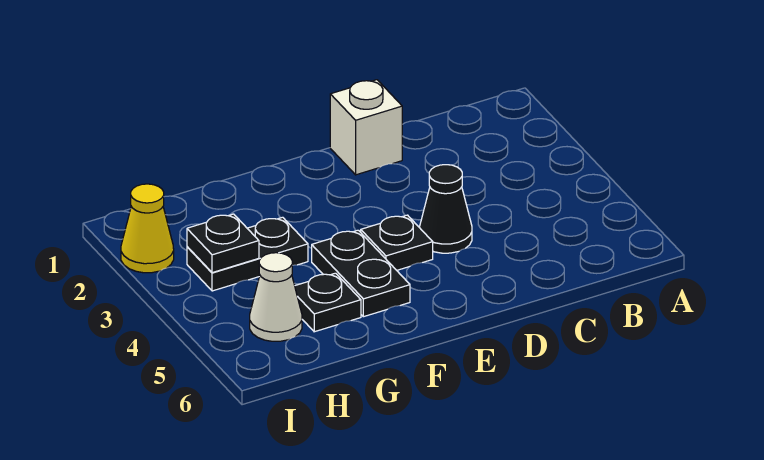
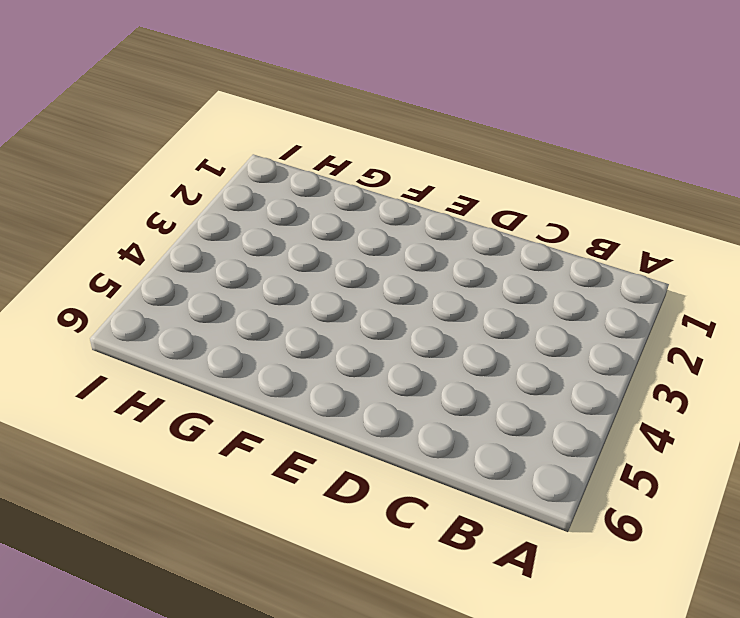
none -> white brick D1 level 1
none -> black cone D4 level 1

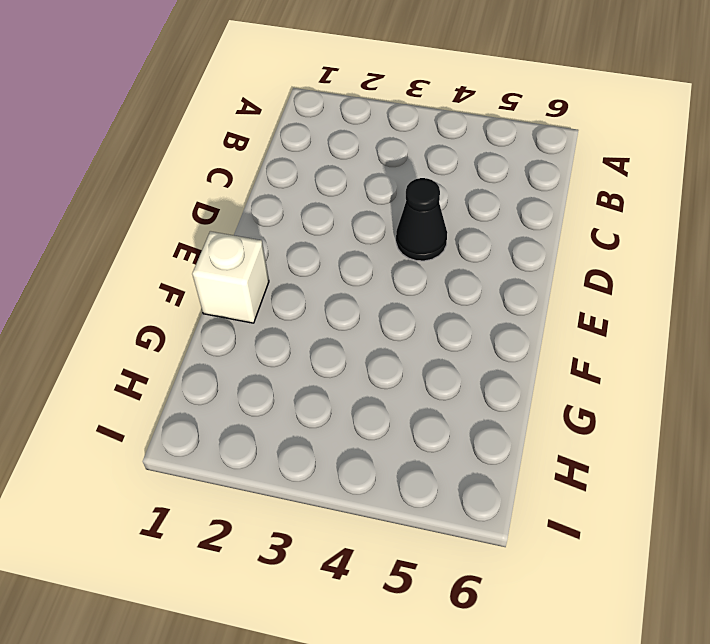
white brick F1 level 1 -> white brick D1 level 1
none -> black plate E4 level 1
none -> black plate F4:F5 level 1

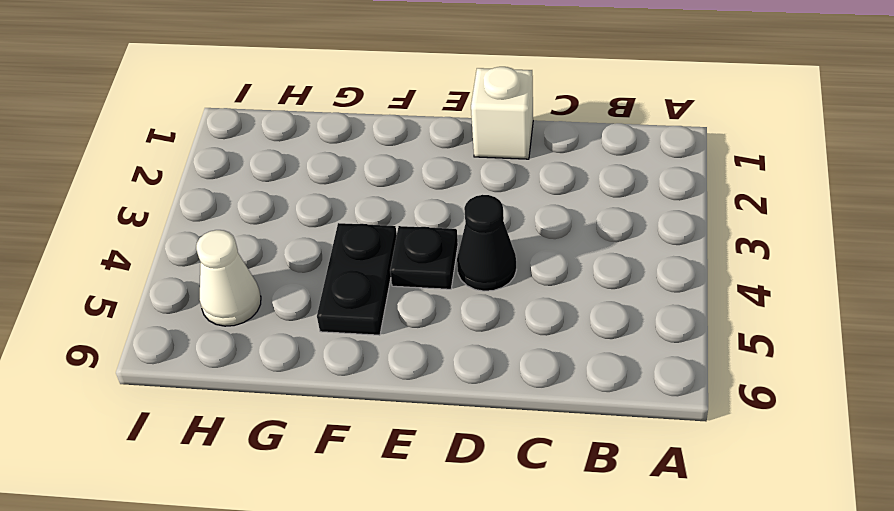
none -> black plate G3:H3 level 1
none -> black plate G5 level 1

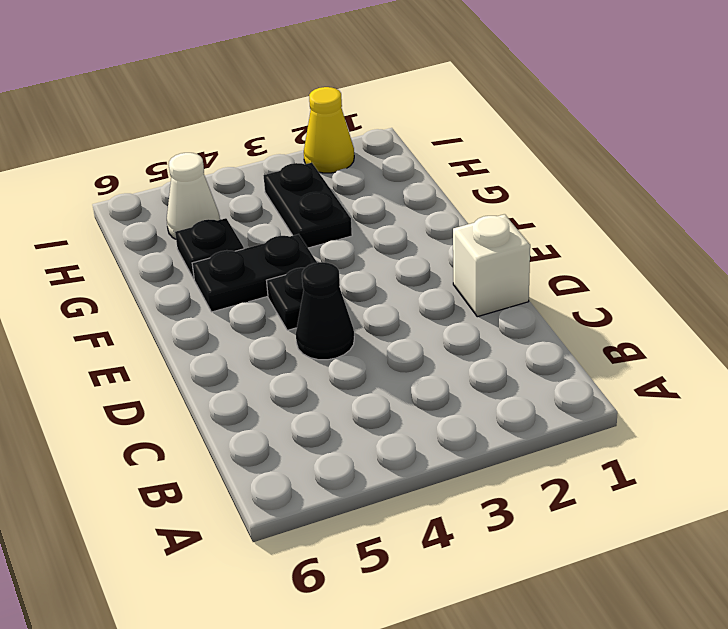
none -> black plate H3 level 2

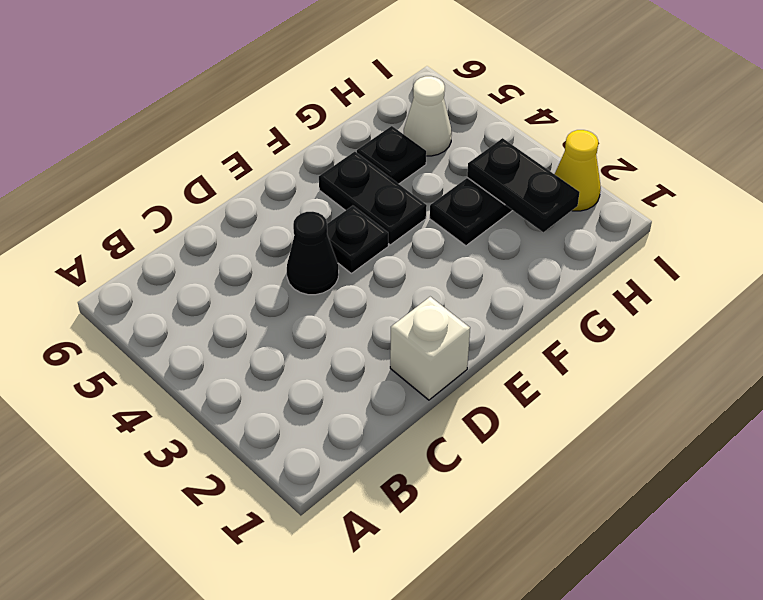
black plate H2:H3 level 2 -> black plate H3 level 2

